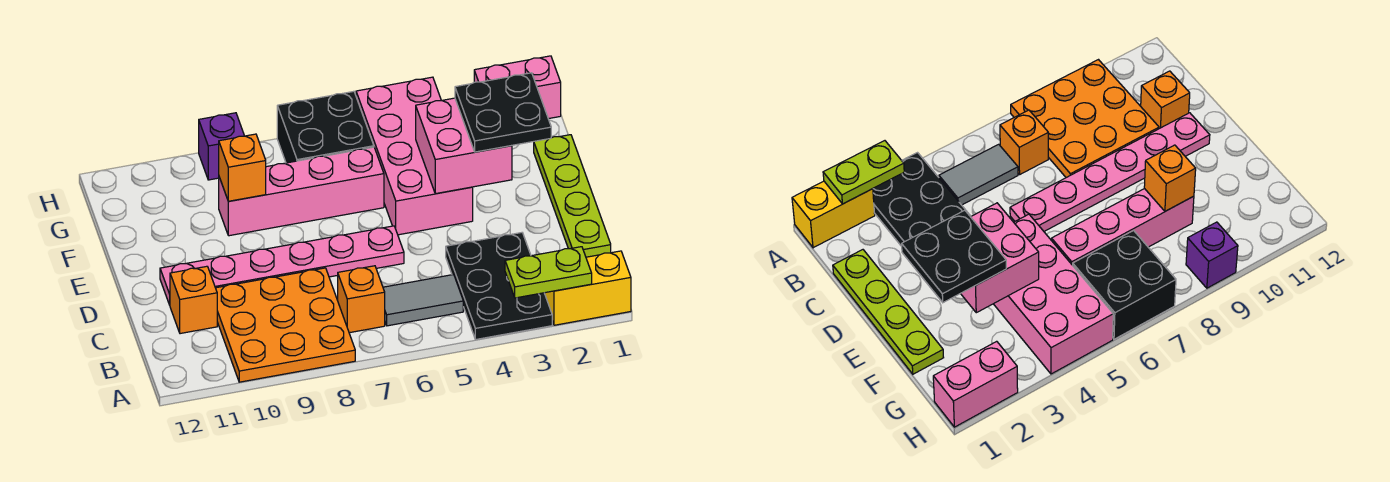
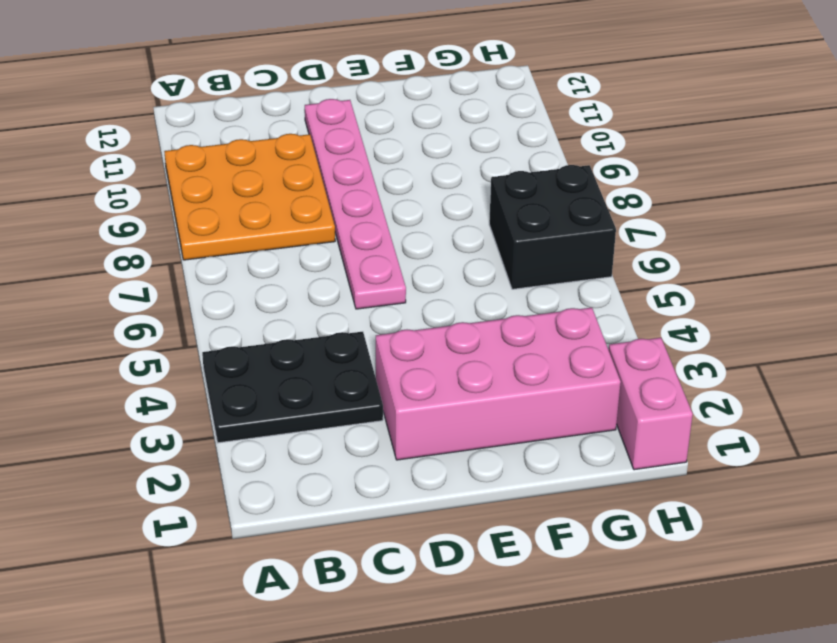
pink brick D2:G3 level 1 -> pink brick E4:H5 level 1
none -> yellow brick A1:A2 level 1
none -> grey tile B5:B6 level 1
none -> orange brick B7 level 1

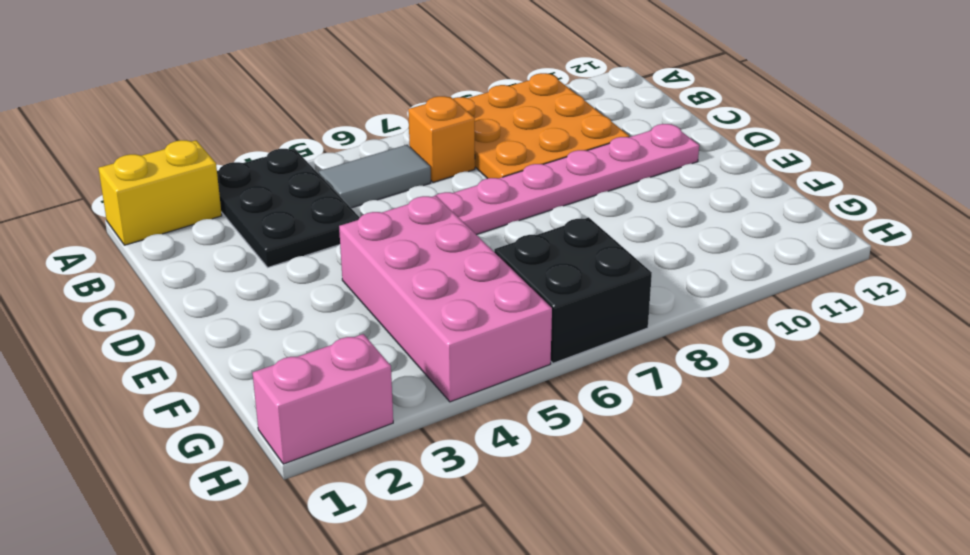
none -> lime plate C1:F1 level 1
none -> orange brick C11 level 1
none -> pink brick F6:F9 level 1

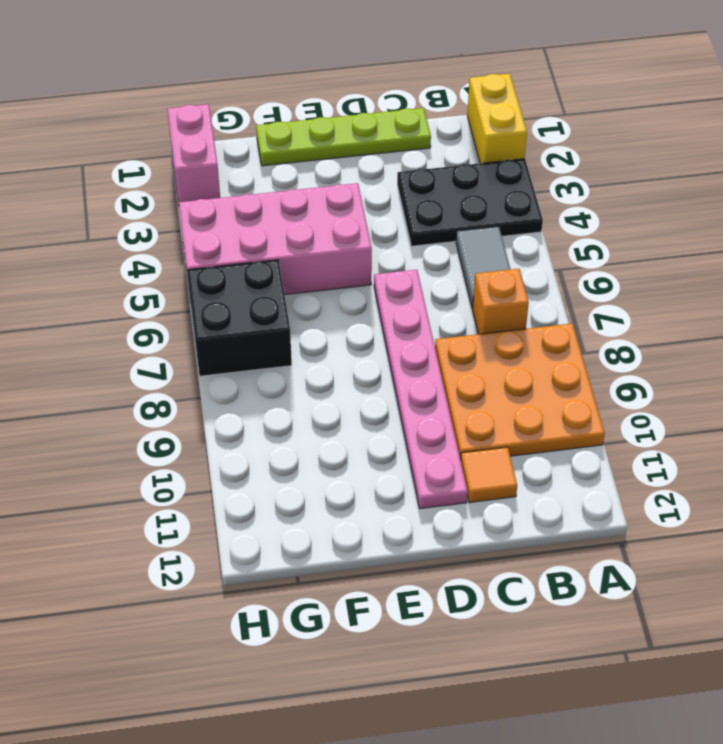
orange tile C11 level 1 -> orange brick C11 level 1
none -> pink brick F6:F9 level 1
none -> purple brick H9 level 1
none -> lime plate A2:A3 level 2

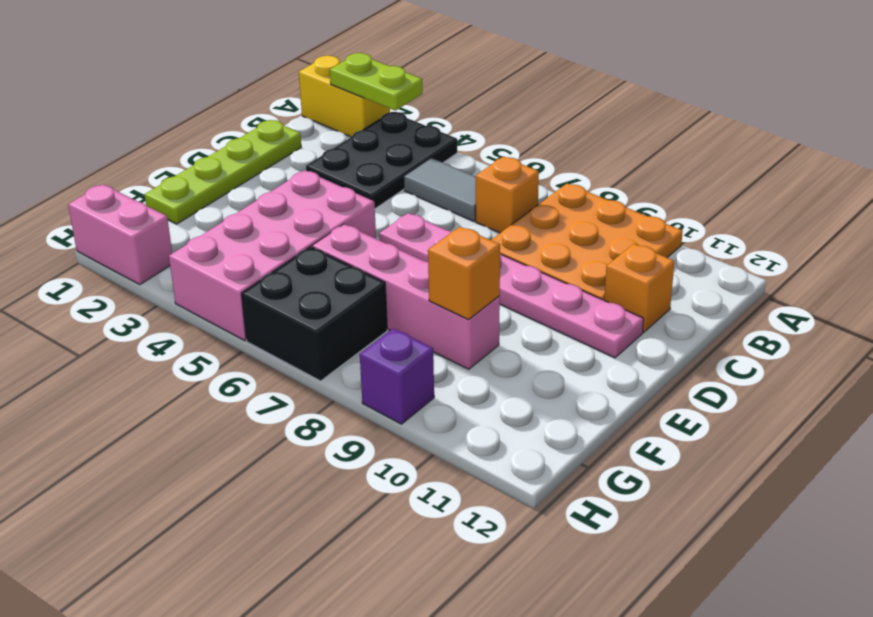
none -> pink brick E3:F4 level 2
none -> black plate E2:F3 level 3

